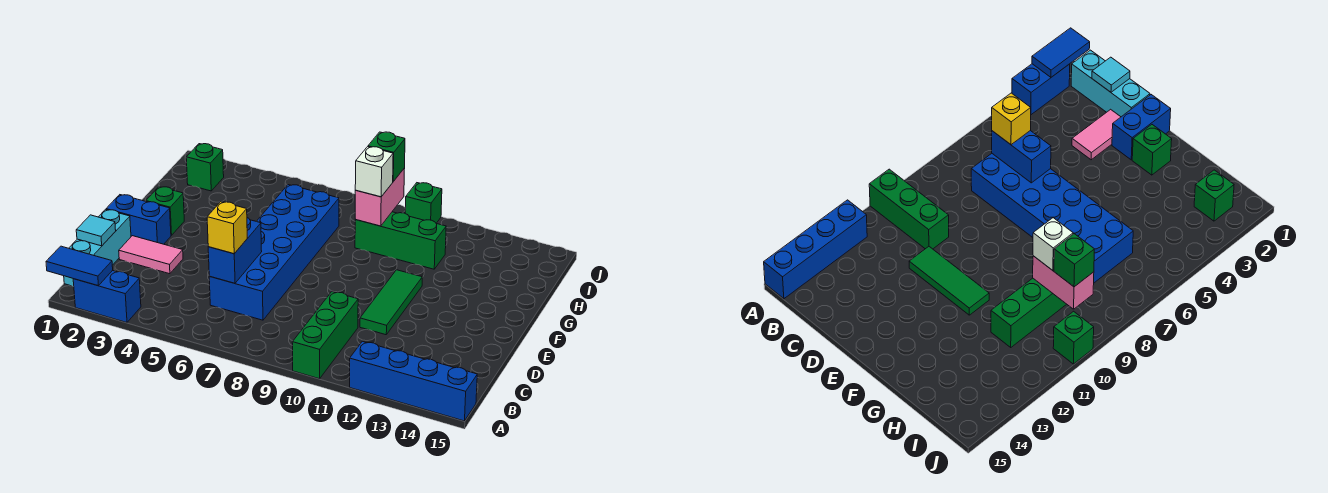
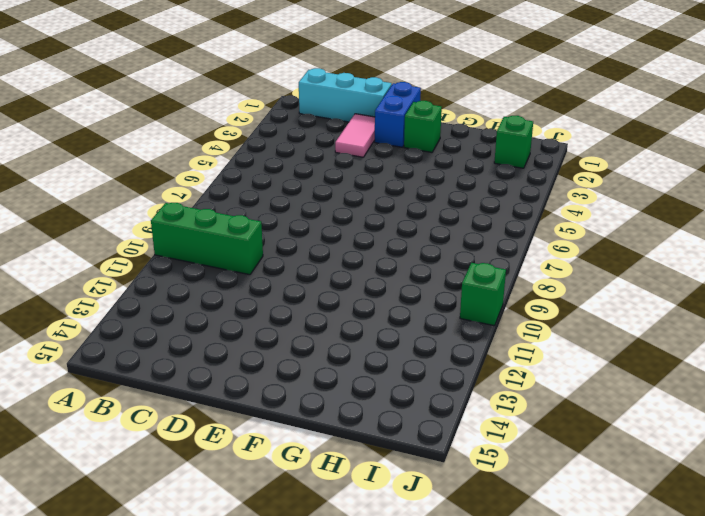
none -> blue brick A2:A3 level 1
none -> blue brick A12:A15 level 1
none -> blue brick C6:H7 level 1

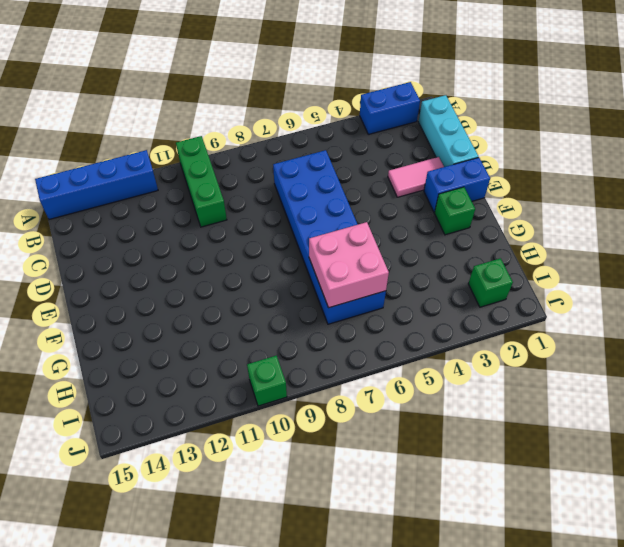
pink brick G6:H7 level 2 -> none
none -> green tile D11:F11 level 1
none -> green brick H9:H11 level 1
none -> blue tile A1:A2 level 2

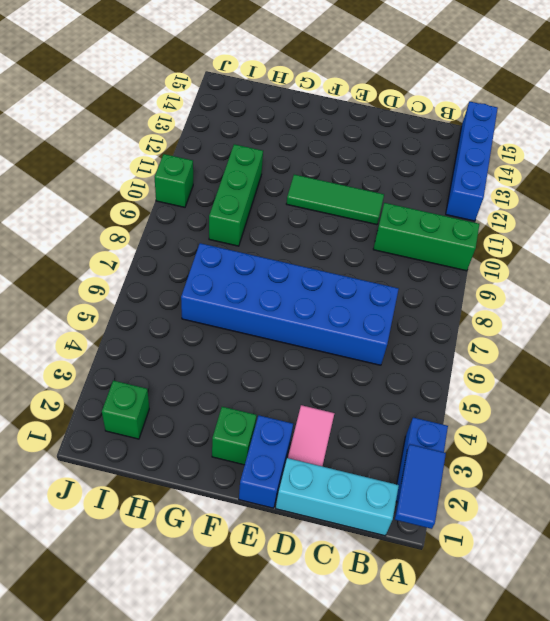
none -> cyan tile C1 level 2
none -> blue brick C6:D6 level 2
none -> pink brick H9:I9 level 2

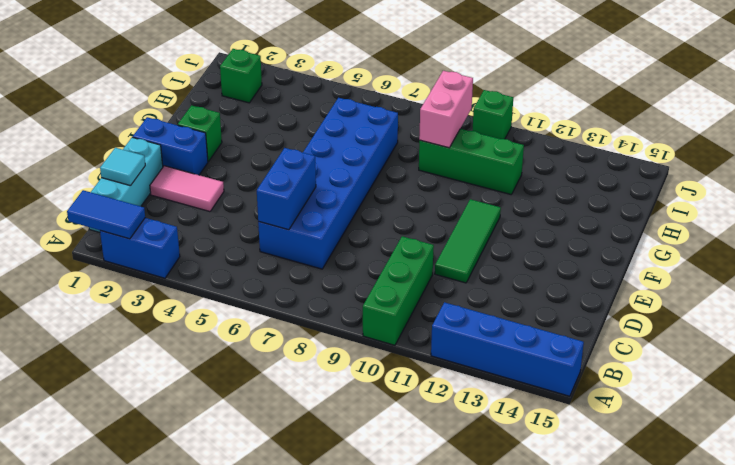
none -> yellow brick C6 level 3
none -> white brick H9 level 3
none -> green brick I9 level 3

